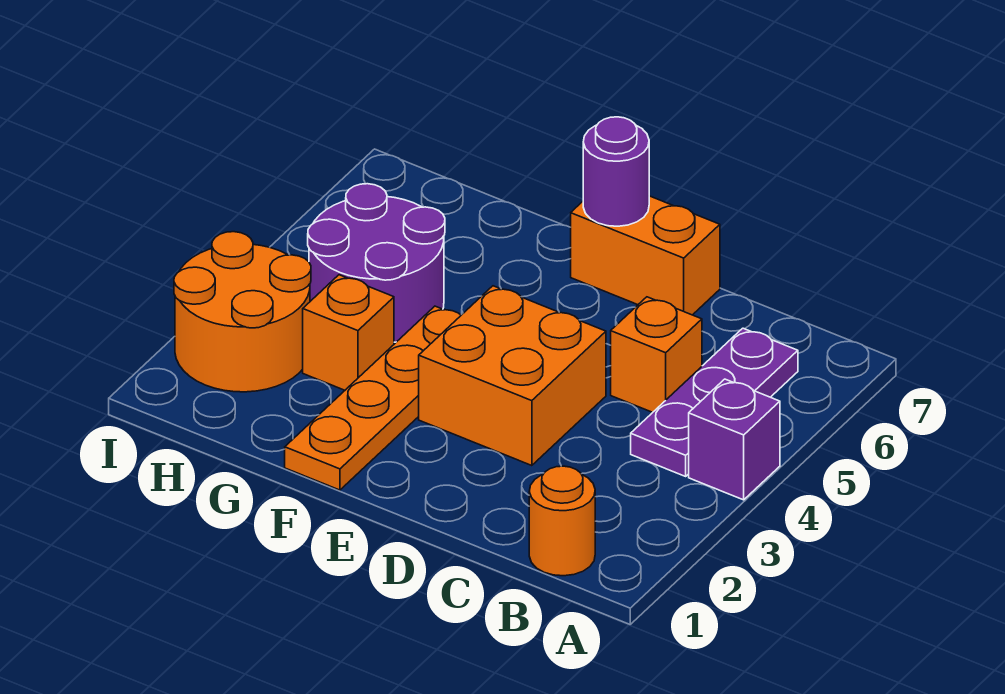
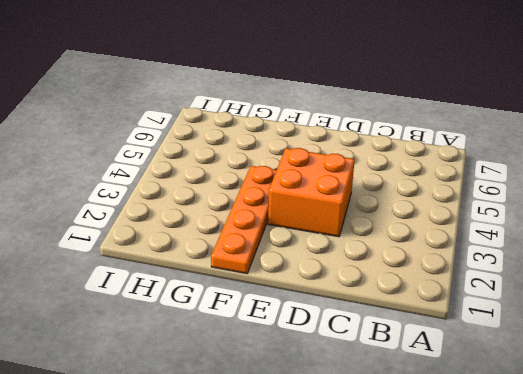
none -> purple brick A4 level 1
none -> orange round brick B1 level 1

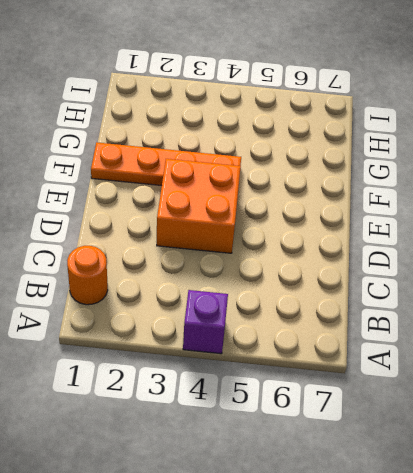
none -> purple plate B4:B6 level 1
none -> orange brick C5 level 1

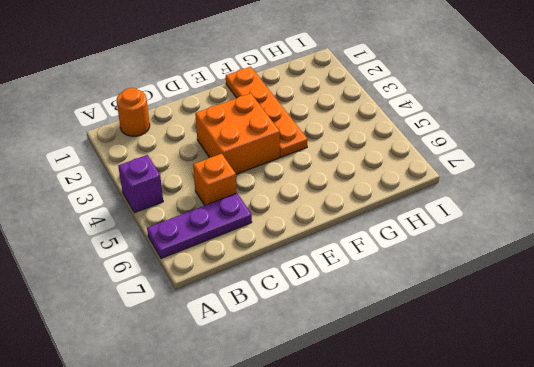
purple plate A6:C6 level 1 -> purple plate B4:B6 level 1
none -> orange brick D7:E7 level 1
none -> orange brick G3 level 1

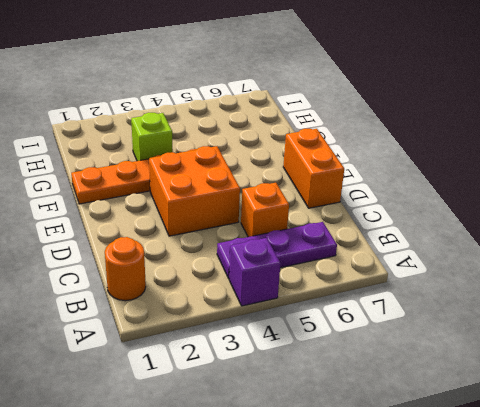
lime brick G3 level 1 -> orange brick G3 level 1
none -> purple round brick G4:H5 level 1
none -> orange round brick H2:I3 level 1

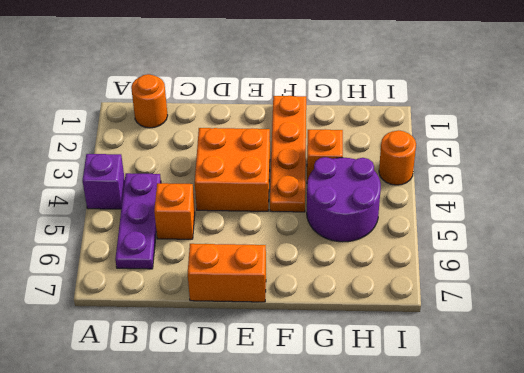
orange round brick I3 level 1 -> orange round brick H2:I3 level 1
none -> purple round brick E7 level 2

